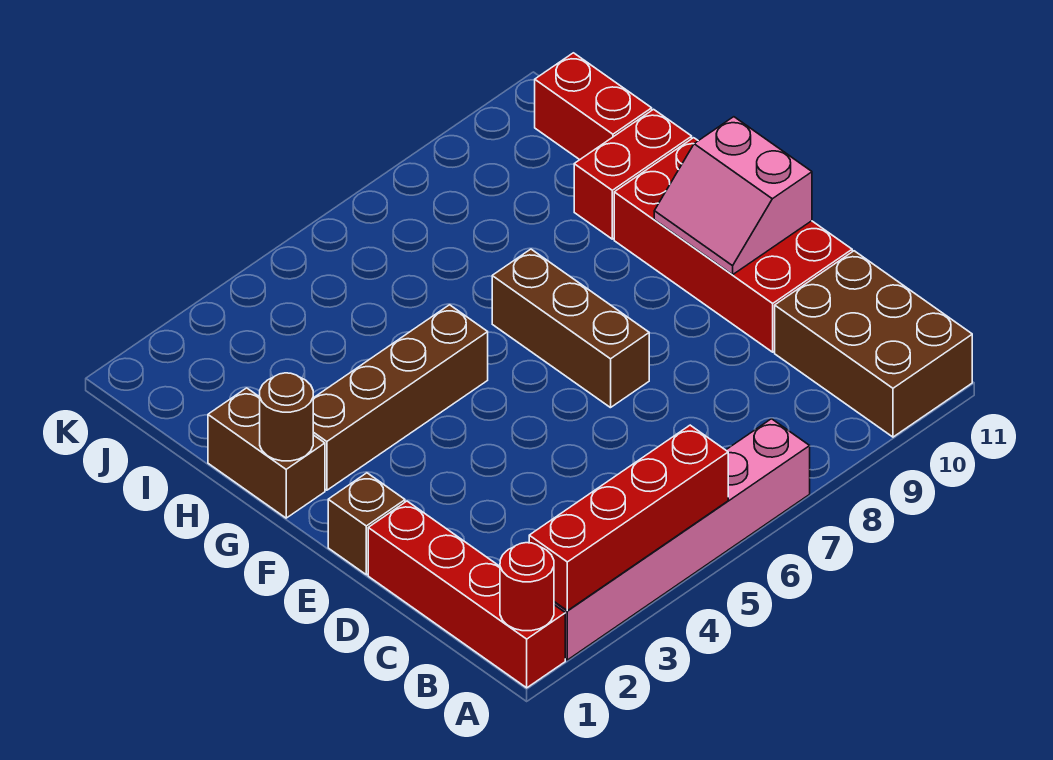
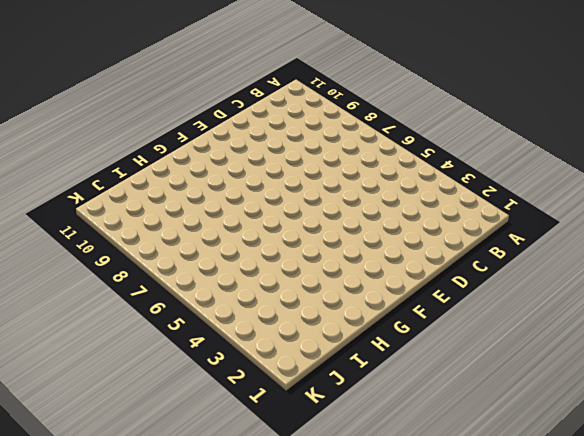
none -> red brick A1:D1 level 1
none -> pink brick A2:A7 level 1
none -> brown brick A10:C11 level 1

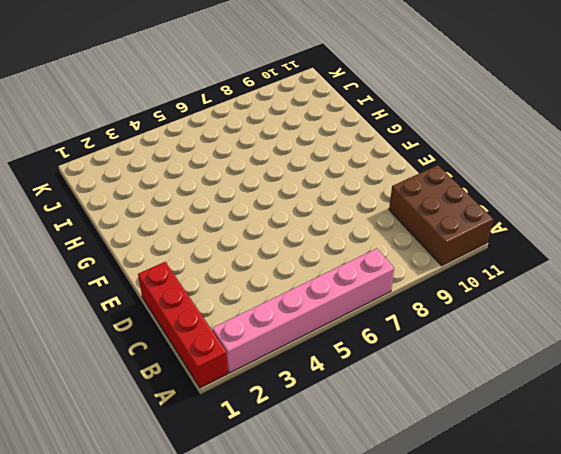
none -> red brick D10:G11 level 1
none -> brown brick E1 level 1
none -> brown brick E7:G7 level 1

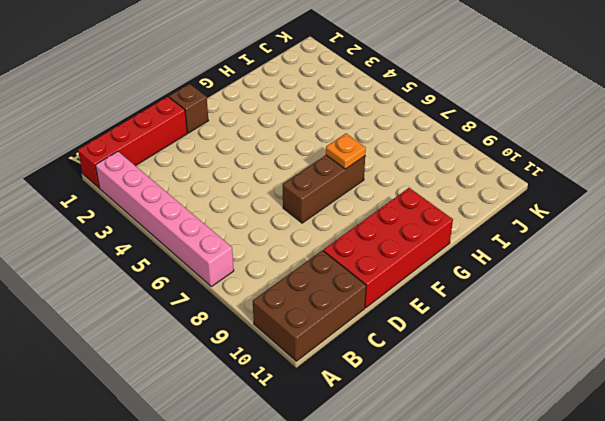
orange plate G7 level 2 -> none
none -> brown brick G1:H1 level 1
none -> brown brick G2:G5 level 1
none -> red brick H10:H11 level 1

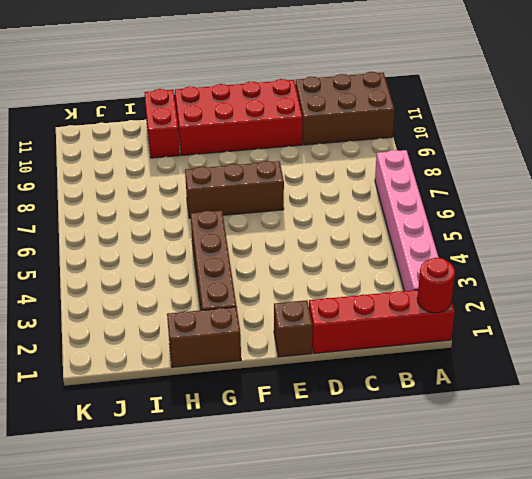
none -> red brick I11:J11 level 1
none -> red brick A2:A5 level 2
none -> pink slope E10:F11 level 2 top 11

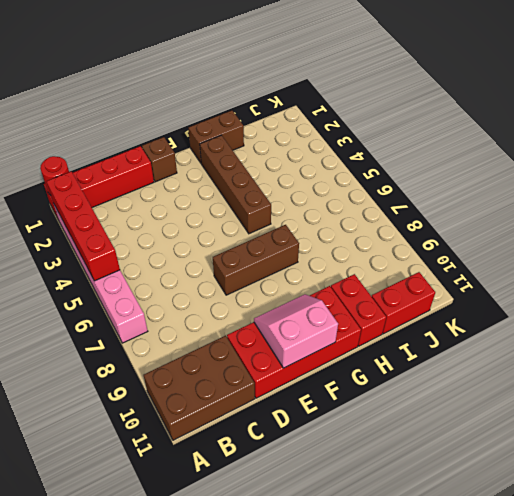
none -> brown round brick G1 level 2

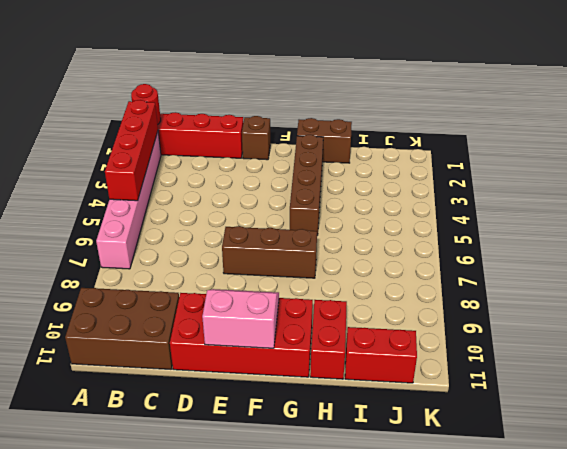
none -> brown round brick G1 level 2

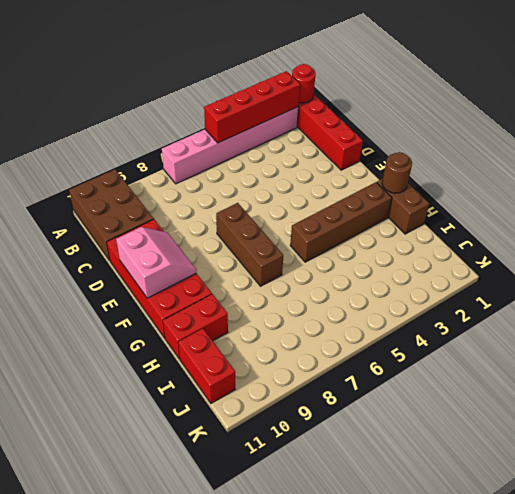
none -> brown brick E1 level 1

